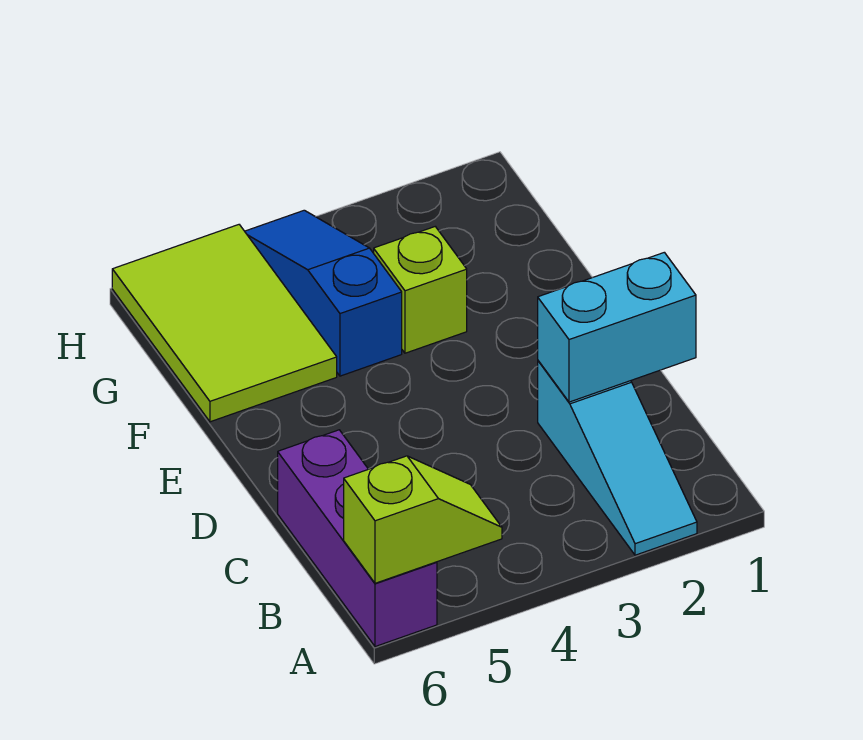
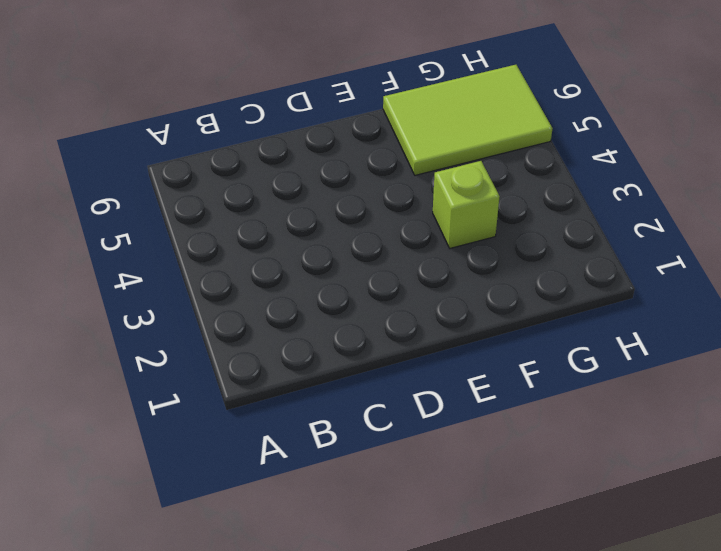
none -> cyan slope A2:C2 level 1 top C
none -> purple brick A6:C6 level 1

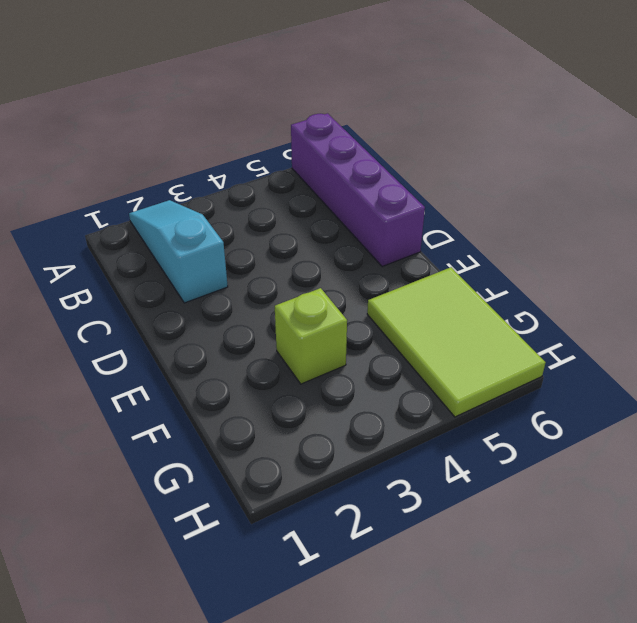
purple brick A6:D6 level 1 -> purple brick A6:C6 level 1
none -> blue slope F4:H4 level 1 top F
none -> lime slope A5:A6 level 2 top 6

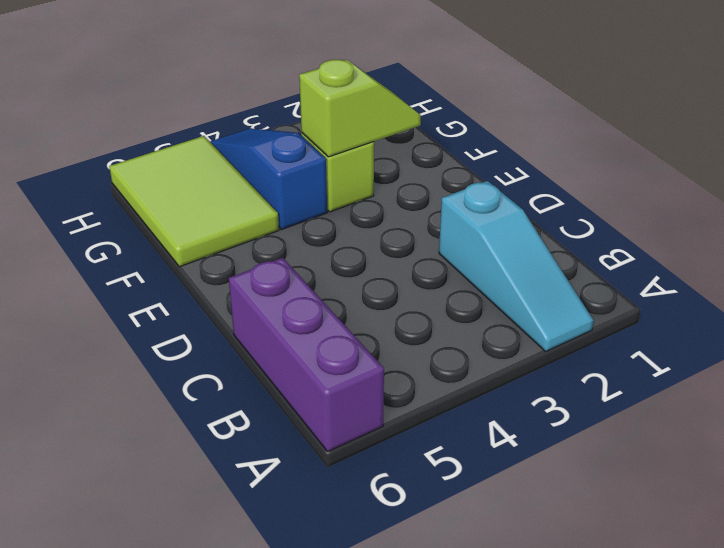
lime slope F2:F3 level 2 top 3 -> lime slope A5:A6 level 2 top 6
none -> cyan brick C1:C2 level 2

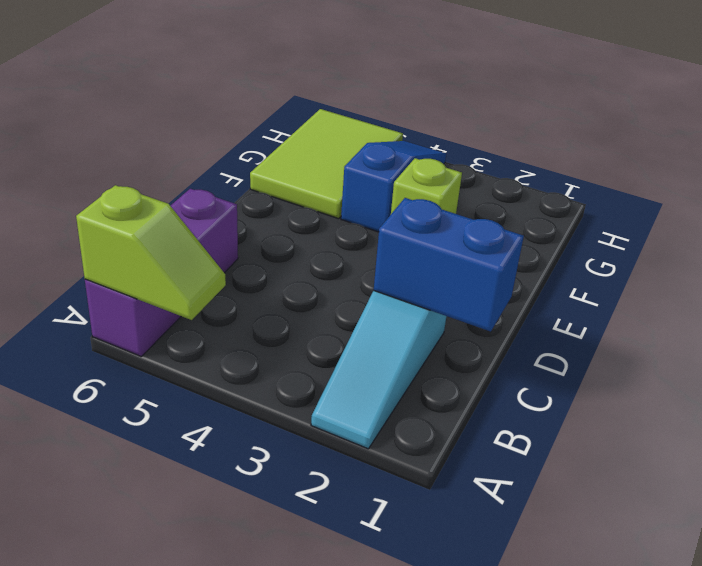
blue brick C1:C2 level 2 -> cyan brick C1:C2 level 2

